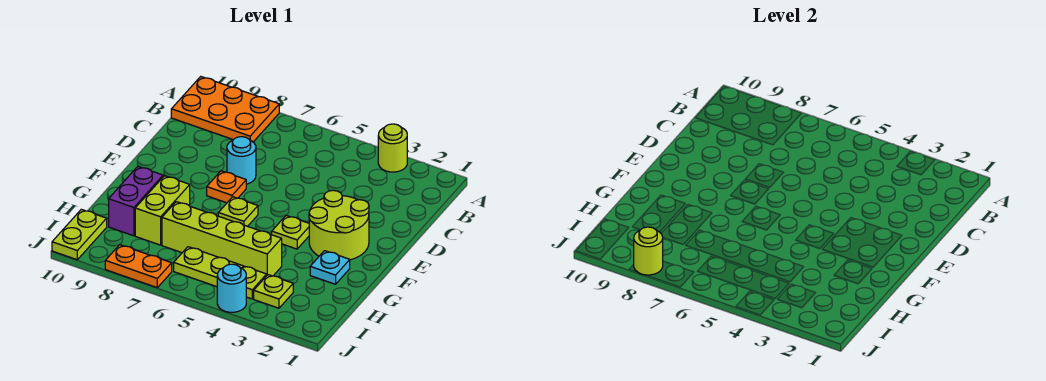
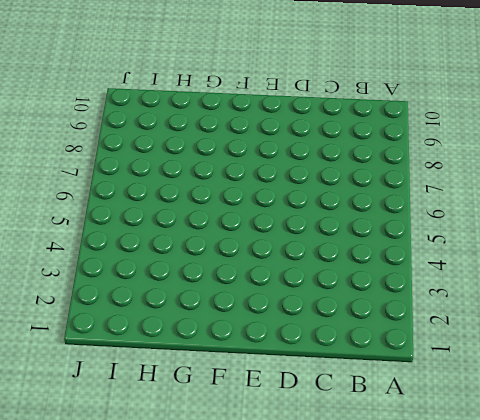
none -> lime round brick A3 level 1
none -> orange plate A8:B10 level 1
none -> cyan round brick D7 level 1

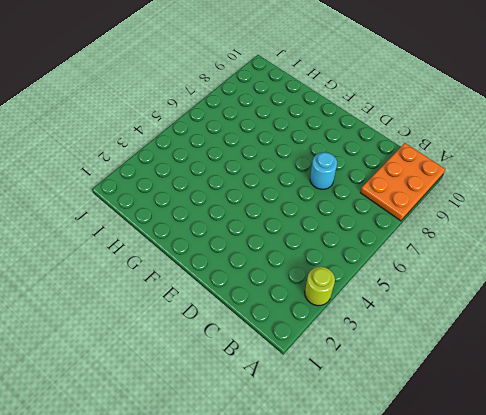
none -> lime round brick E2:F3 level 1
none -> orange plate E7 level 1
none -> lime plate F4 level 1

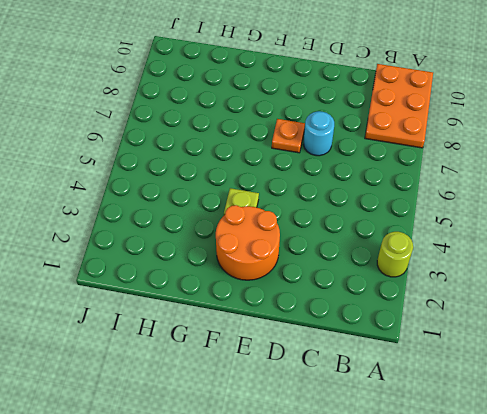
orange round brick E2:F3 level 1 -> lime round brick E2:F3 level 1
none -> lime plate F6 level 1
none -> cyan plate G2 level 1
none -> lime brick G8:H8 level 1

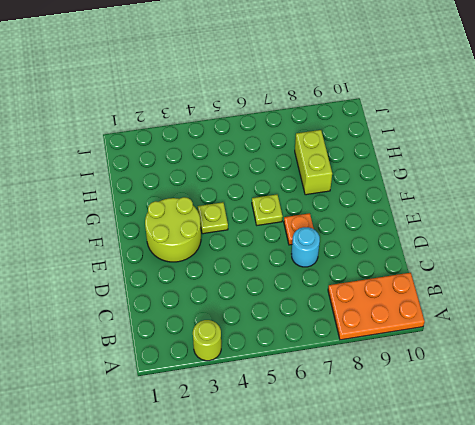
none -> cyan plate G2 level 1
none -> purple brick G9:H9 level 1
none -> lime brick H4:H7 level 1

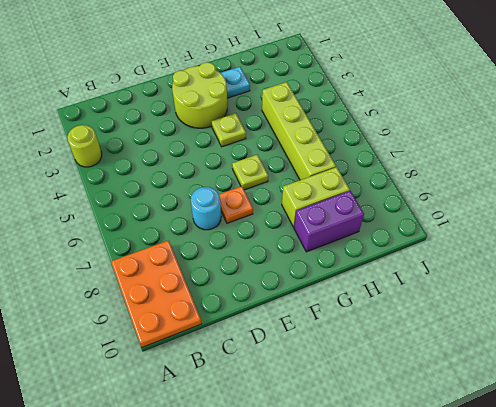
none -> lime plate I3 level 1
none -> lime plate I4:I6 level 1
none -> lime plate I10:J10 level 1

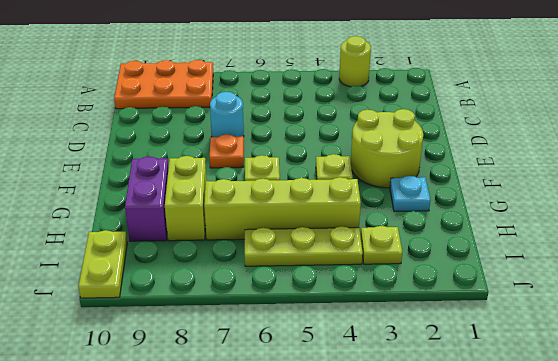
none -> cyan round brick J4 level 1
none -> orange plate J7:J8 level 1
none -> lime round brick J8 level 2

